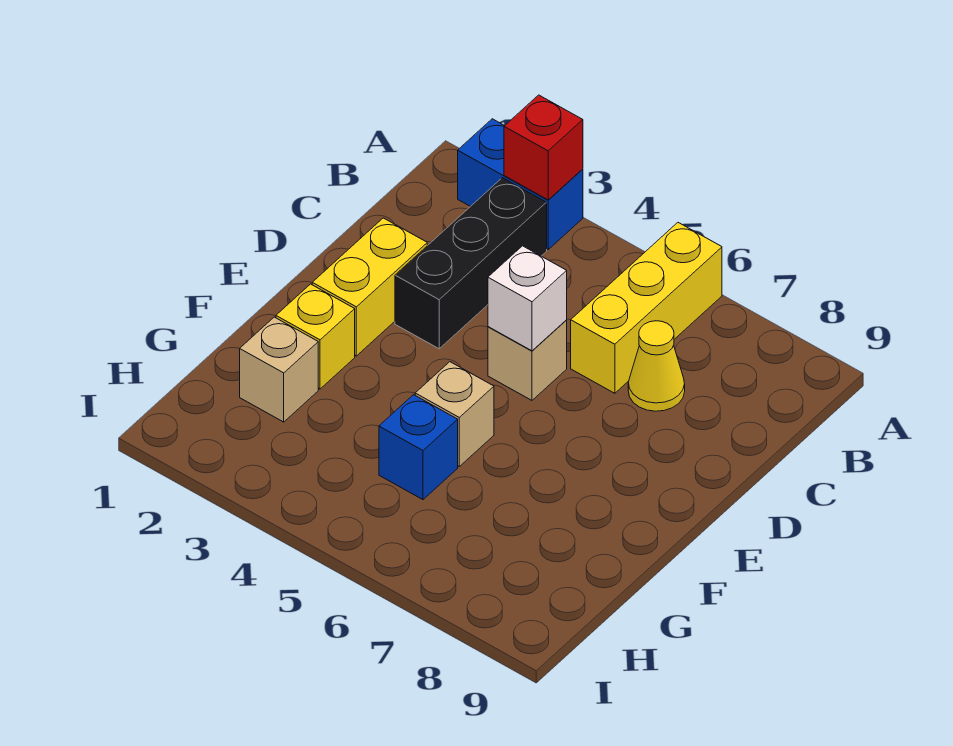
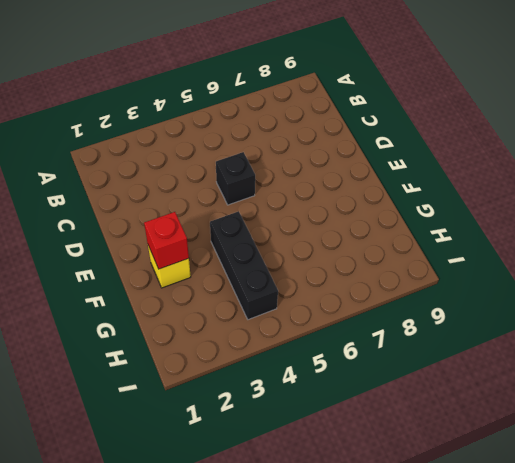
black brick D5 level 1 -> tan brick D5 level 1
red brick F2 level 2 -> red brick A3 level 2
black brick F4:H4 level 1 -> black brick B3:D3 level 1
none -> blue brick A2:A3 level 1
none -> yellow brick A6:C6 level 1
none -> yellow cone C7 level 1

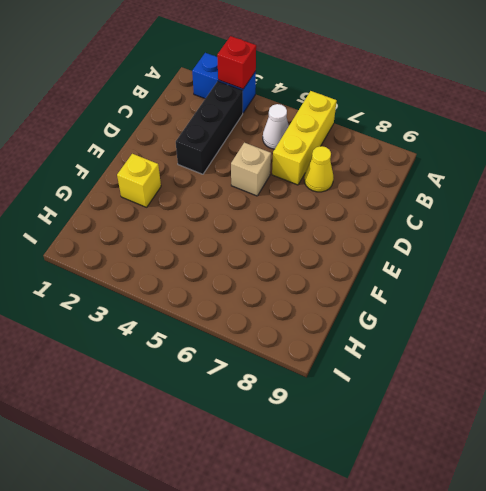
white cone B5 level 1 -> none
none -> yellow brick D2:E2 level 1
none -> tan brick F5 level 1
none -> tan brick G2 level 1

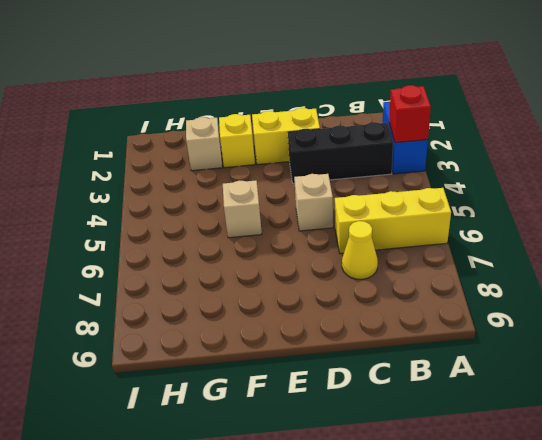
none -> blue brick G5 level 1
none -> white brick D5 level 2

